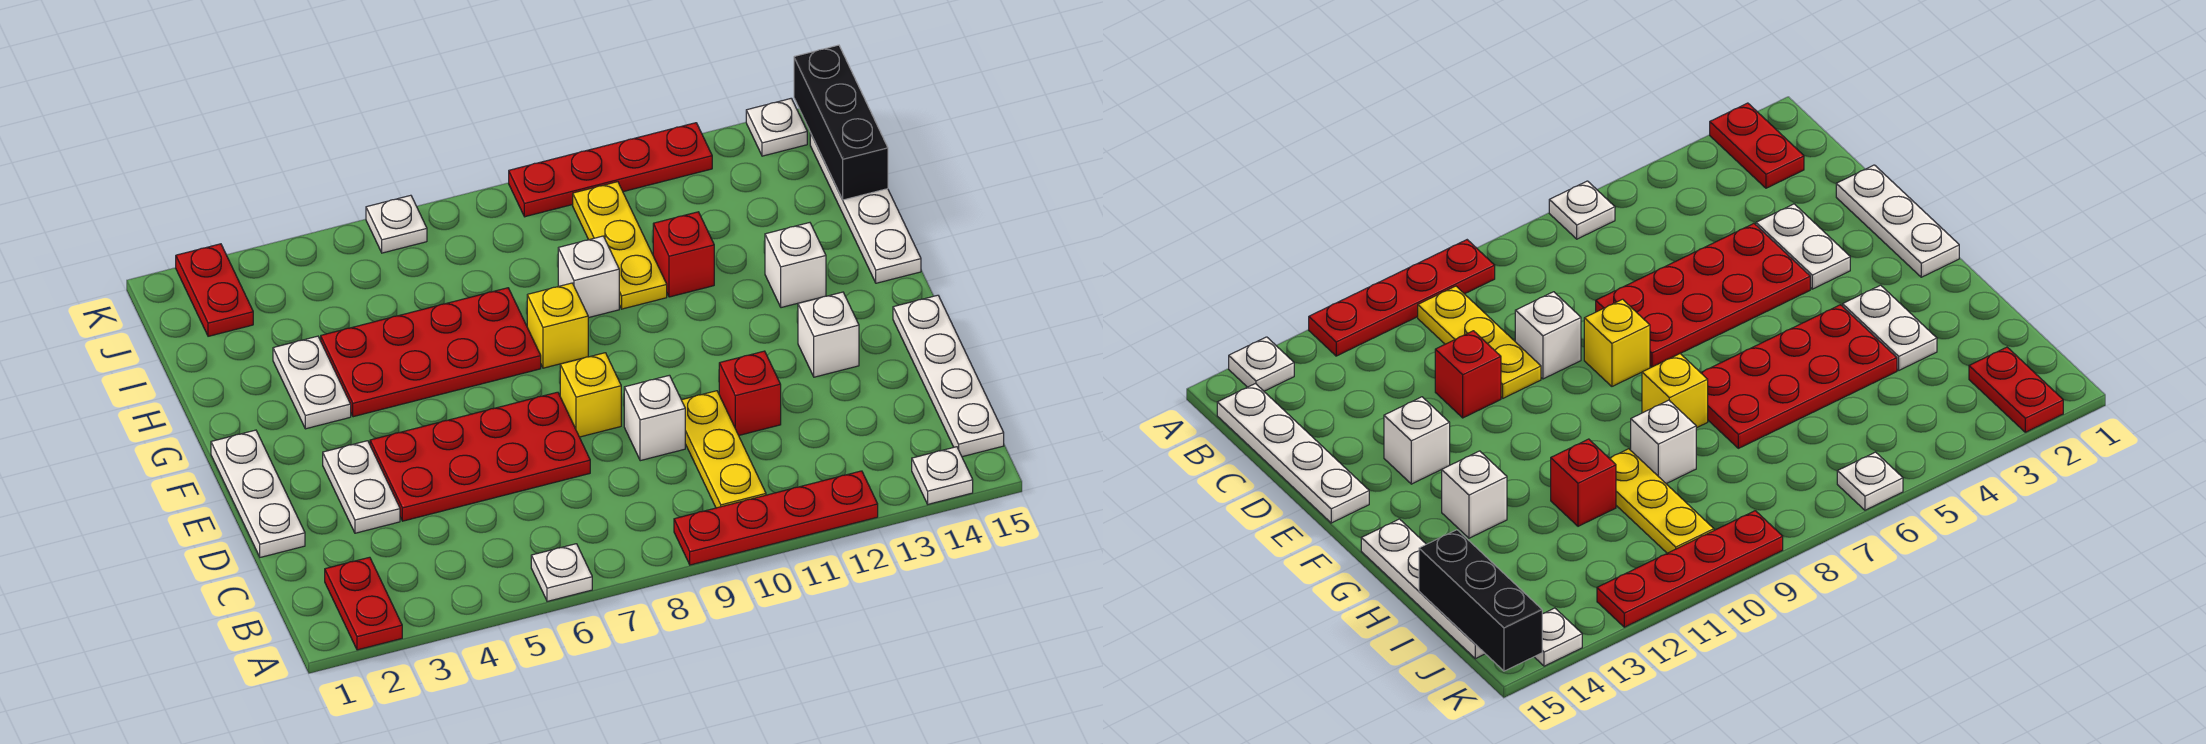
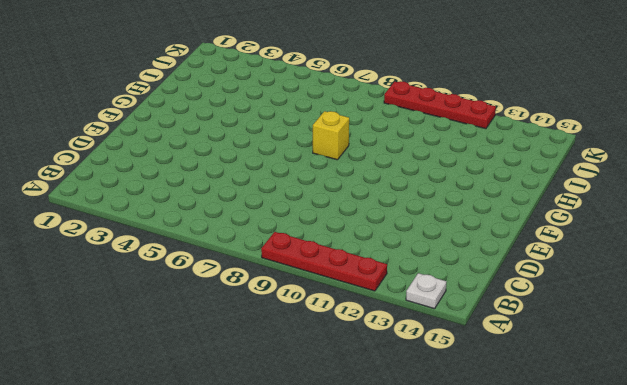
none -> red plate A2:B2 level 1
none -> white plate A6 level 1
none -> yellow plate B10:D10 level 1

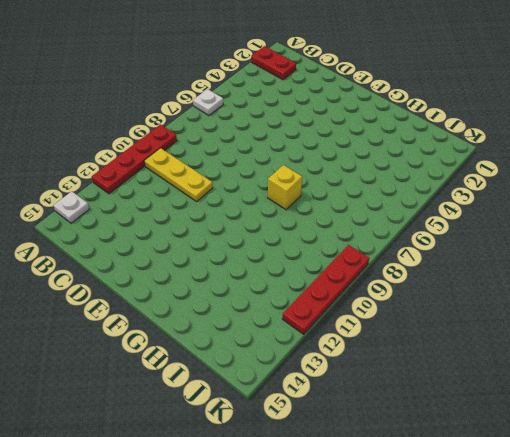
none -> white plate B15:E15 level 1
none -> white plate D1:F1 level 1
none -> white plate D3:E3 level 1

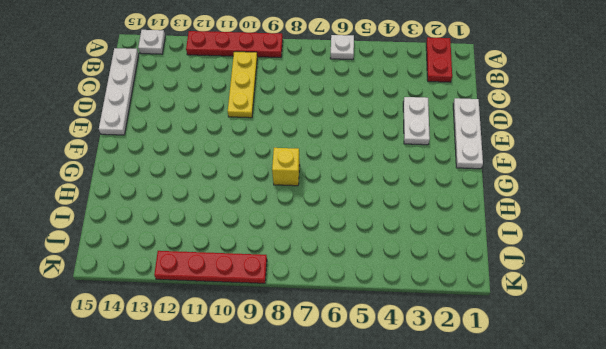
none -> red plate D4:E7 level 1
none -> white brick D9 level 1
none -> red brick D11 level 1

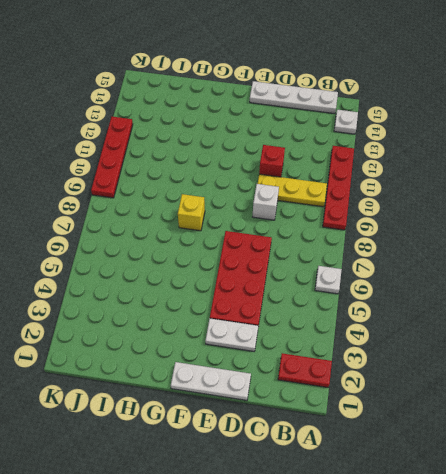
none -> yellow brick E8 level 1
none -> white brick E13 level 1
none -> white plate G3:H3 level 1

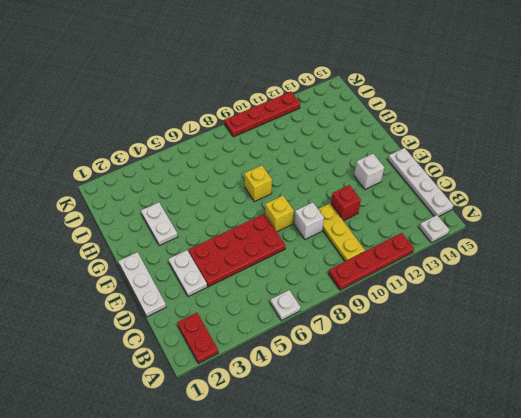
none -> red plate G4:H7 level 1
none -> white brick G13 level 1
none -> white plate G15:J15 level 1

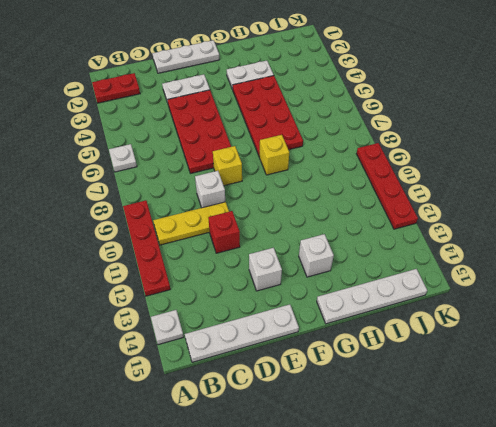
none -> white brick H9 level 1
none -> yellow plate H10:J10 level 1
none -> red brick H11 level 1

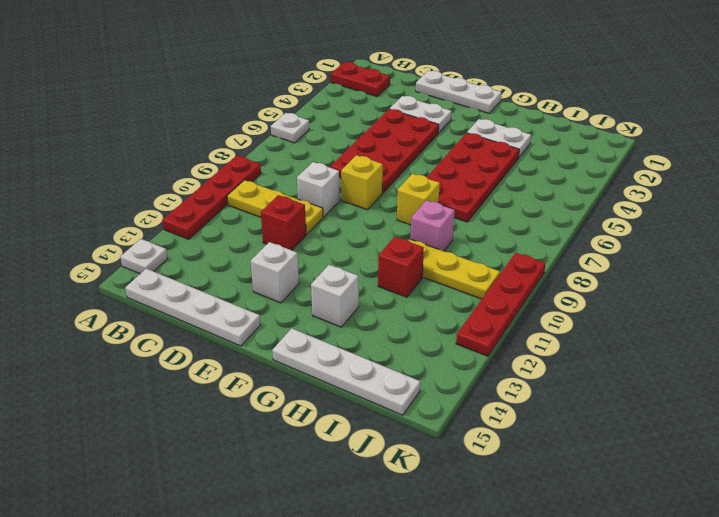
pink brick H9 level 1 -> white brick H9 level 1
none -> red plate J2:K2 level 1
none -> white plate K6 level 1
none -> white plate K14 level 1

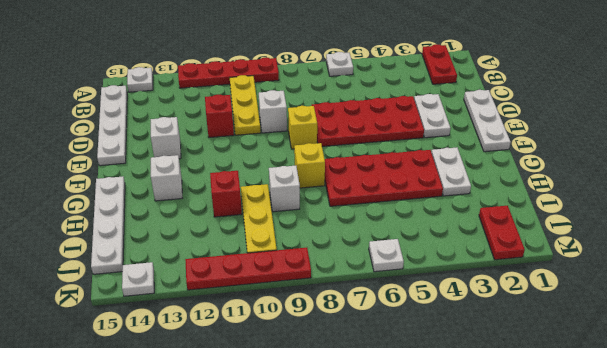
none -> black brick I15:K15 level 2

